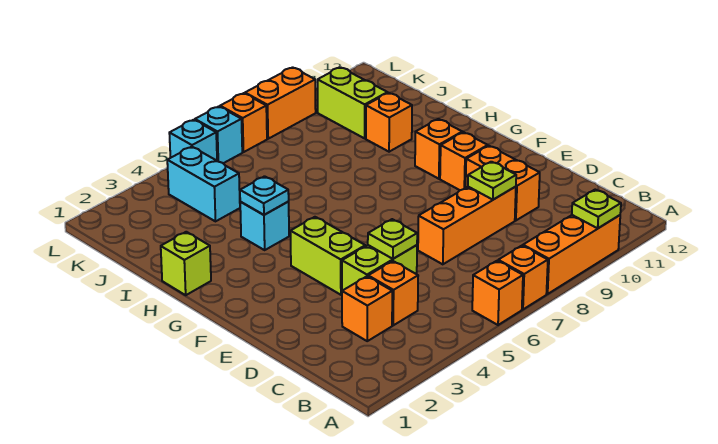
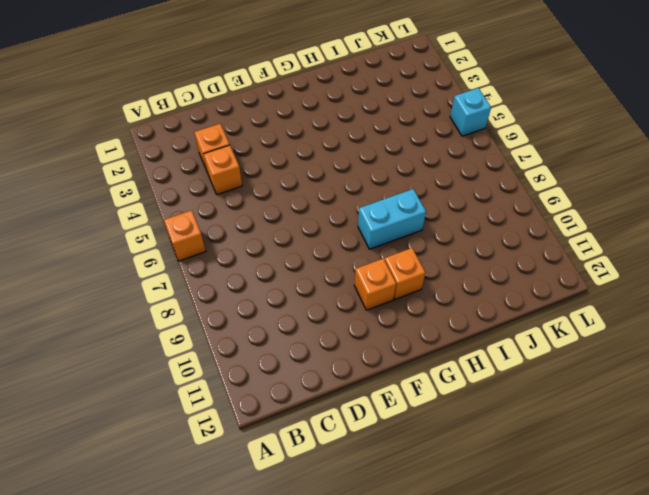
cyan brick G8:H8 level 1 -> cyan brick J4:K4 level 1
none -> orange brick A7 level 1
none -> orange brick A8:A10 level 1
none -> lime brick D4:D5 level 1

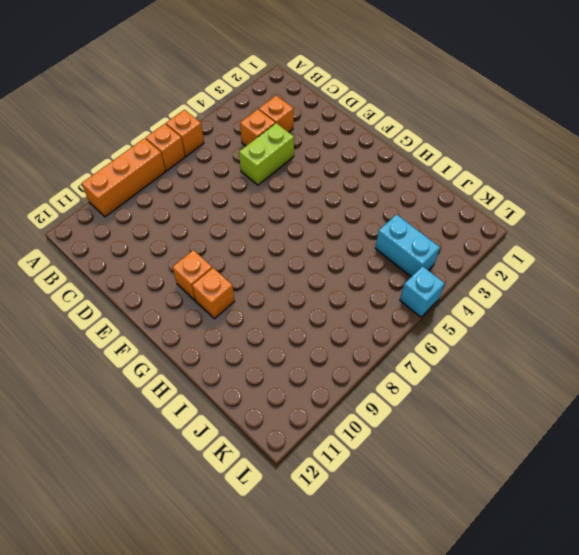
none -> orange brick D7:D9 level 1
none -> orange brick D10:E10 level 1
none -> lime brick E4:F4 level 1

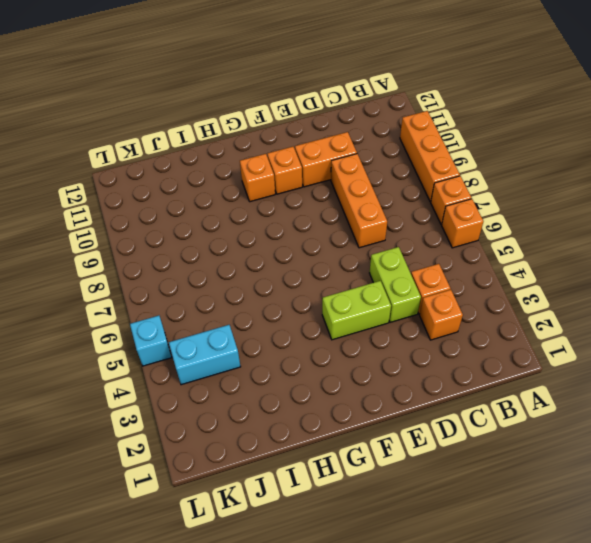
none -> lime brick H1 level 1
none -> cyan brick H4 level 1
none -> orange brick I10 level 1

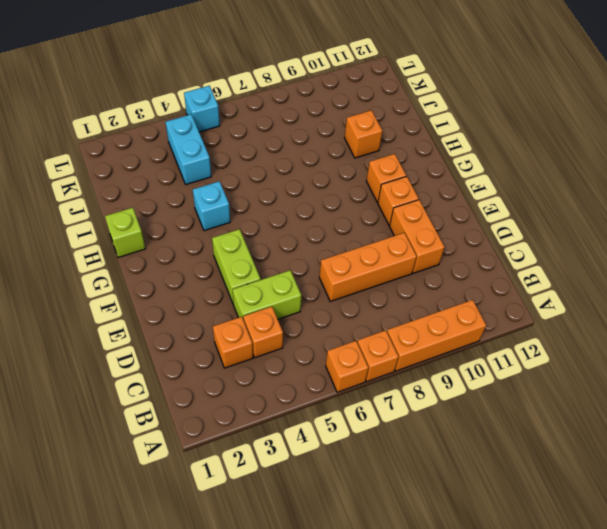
none -> lime brick J10:K10 level 1
none -> cyan brick L6 level 1
none -> orange brick L7 level 1

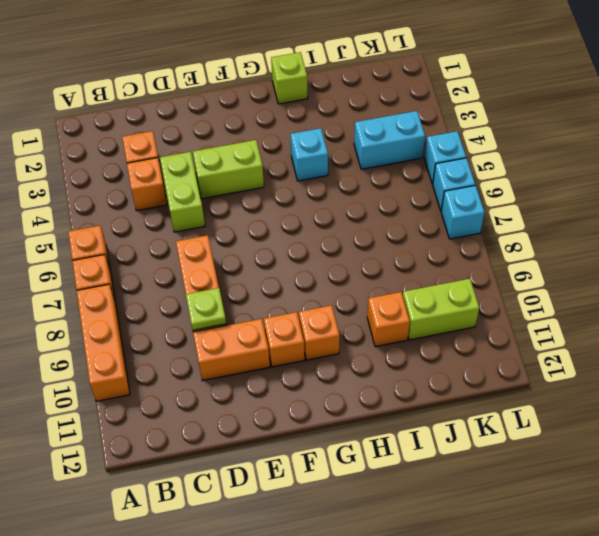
cyan brick L7 level 1 -> orange brick L7 level 1
none -> orange brick L8:L9 level 1
none -> lime plate A10 level 2
none -> lime plate D5 level 2

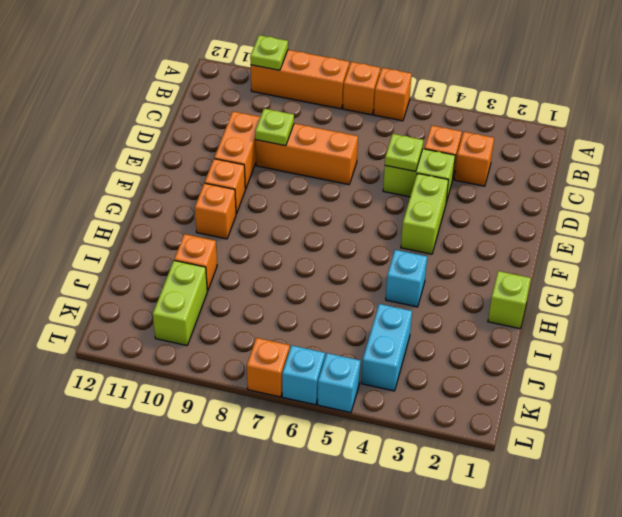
none -> orange brick L8:L9 level 1
none -> cyan plate H4 level 2

